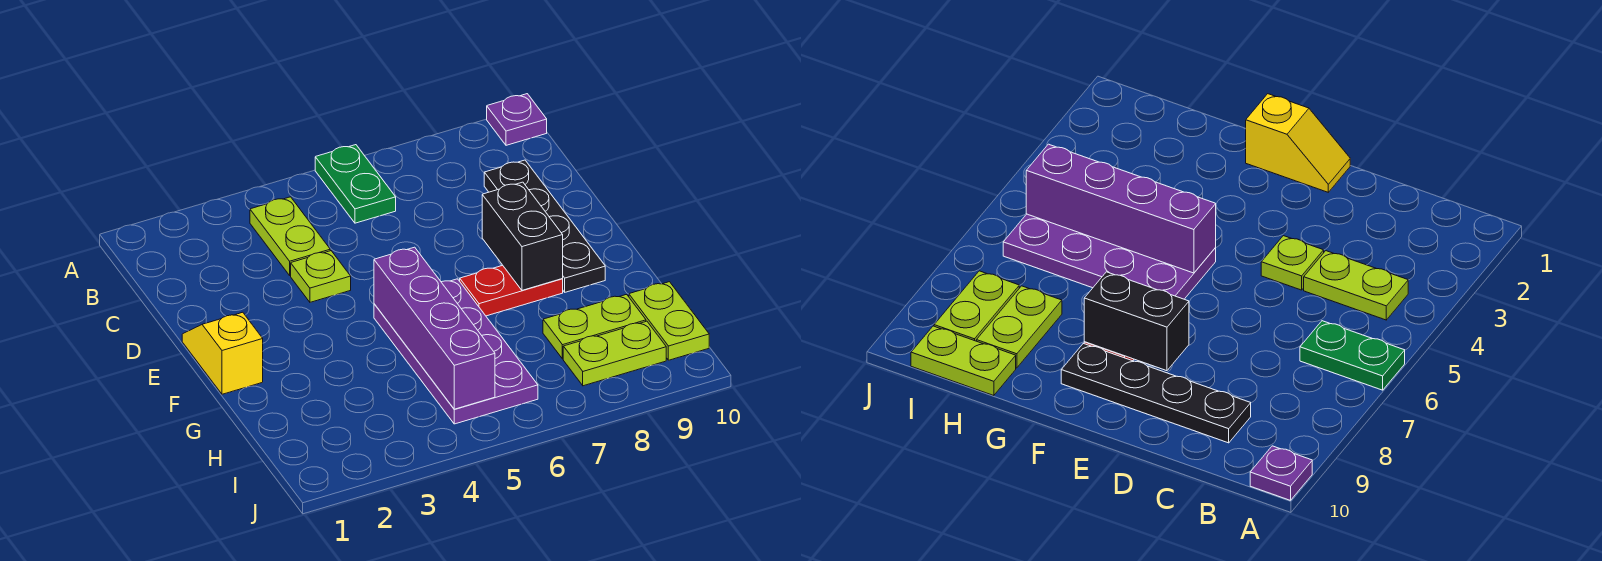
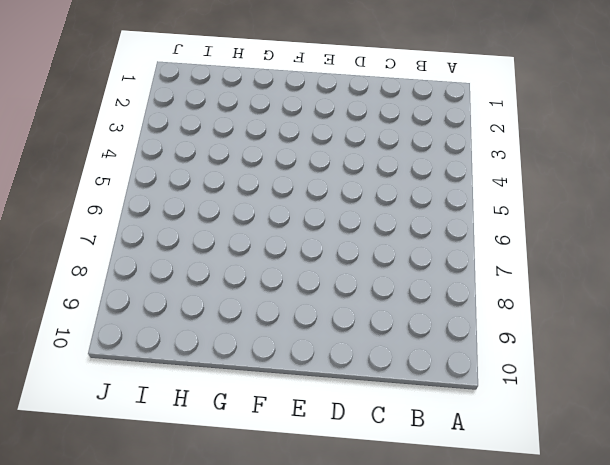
none -> green plate A6:B6 level 1
none -> purple plate A10 level 1
none -> lime plate B4:C4 level 1

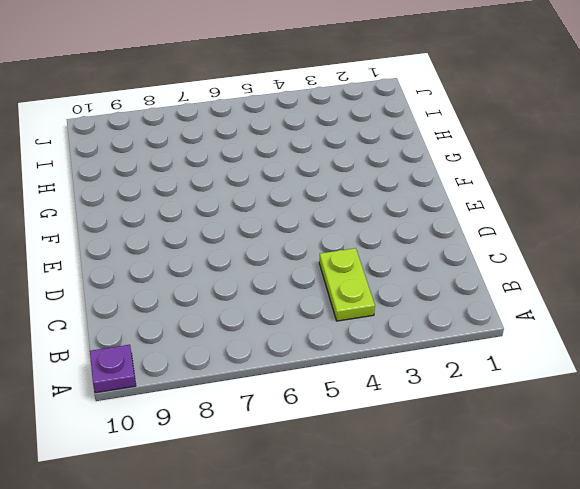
none -> green plate A6:B6 level 1
none -> black plate C9:F9 level 1
none -> lime plate D4 level 1

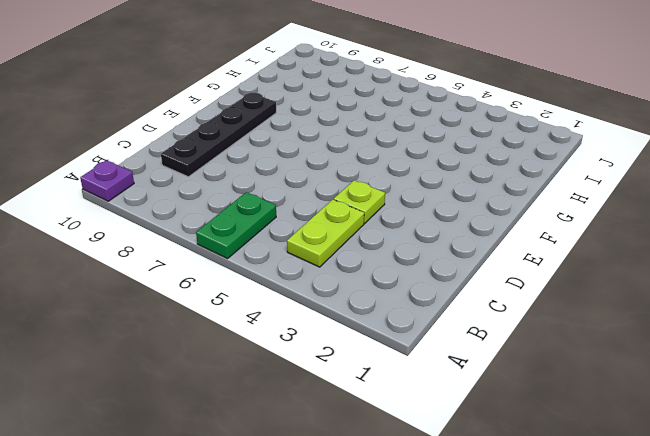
none -> yellow slope E1:F1 level 1 top F
none -> purple plate F5:I6 level 1
none -> red plate F7:F8 level 1

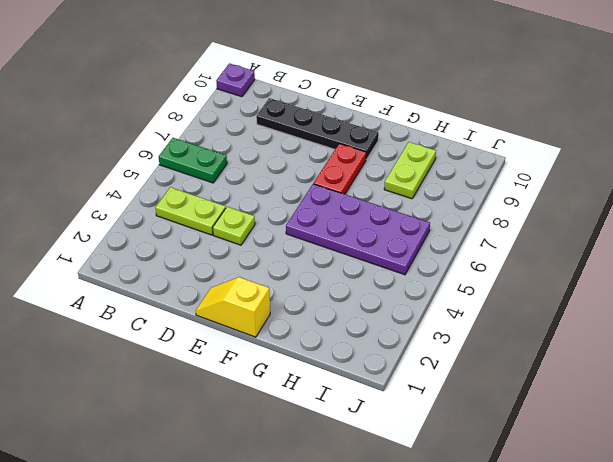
none -> lime plate H10:I10 level 1
none -> lime plate I8:I9 level 1
none -> black brick E8:F8 level 2

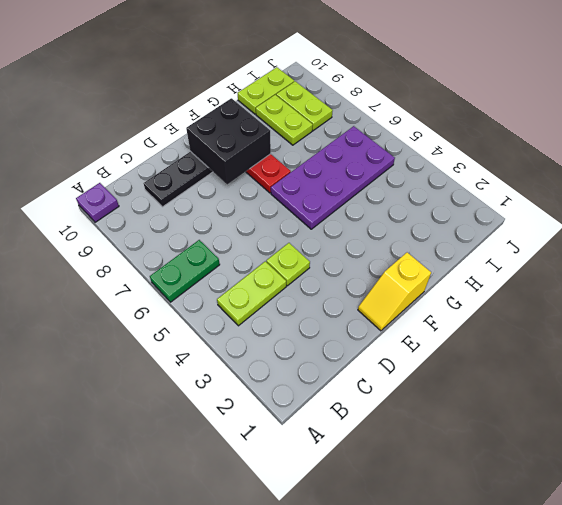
black brick E8:F9 level 2 -> black brick E8:F8 level 2
none -> purple brick F5:I5 level 2

